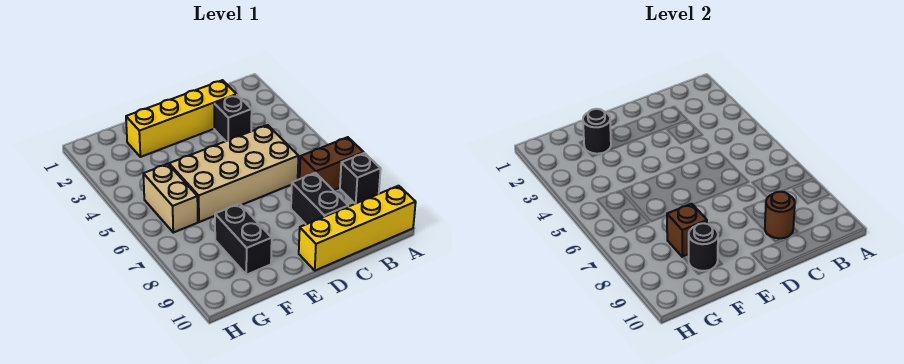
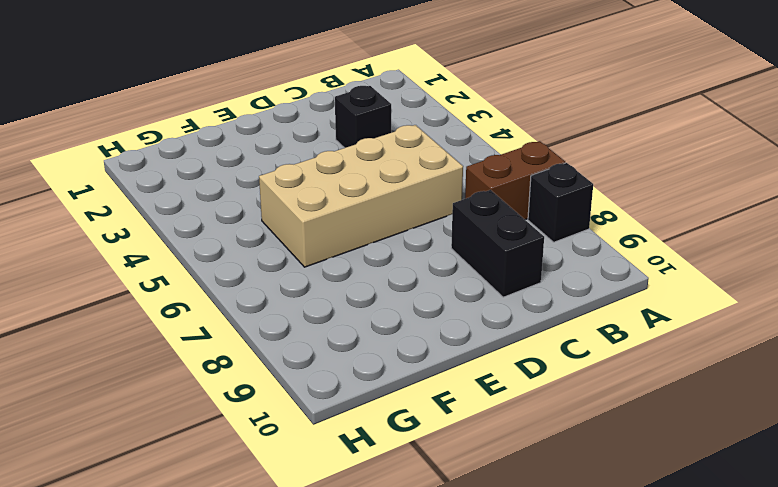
none -> yellow brick A10:D10 level 1
none -> yellow brick C2:F2 level 1
none -> black brick F8:F9 level 1

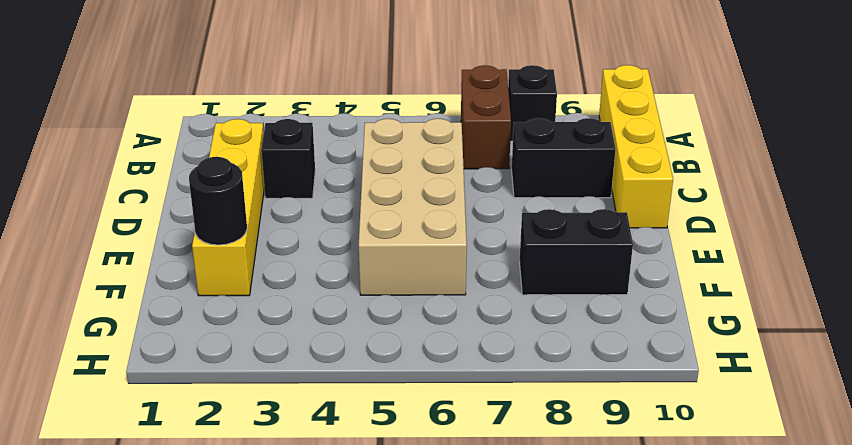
none -> tan brick G5:G6 level 1
none -> brown round brick C9 level 2
none -> brown brick F8 level 2

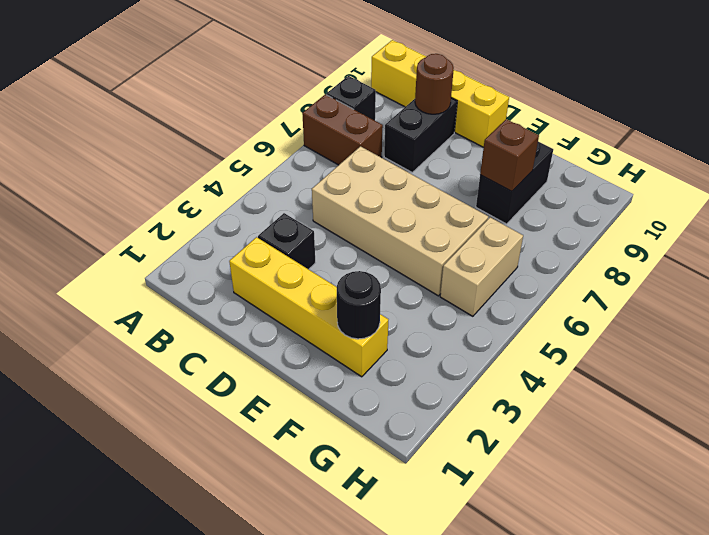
none -> black round brick F9 level 2

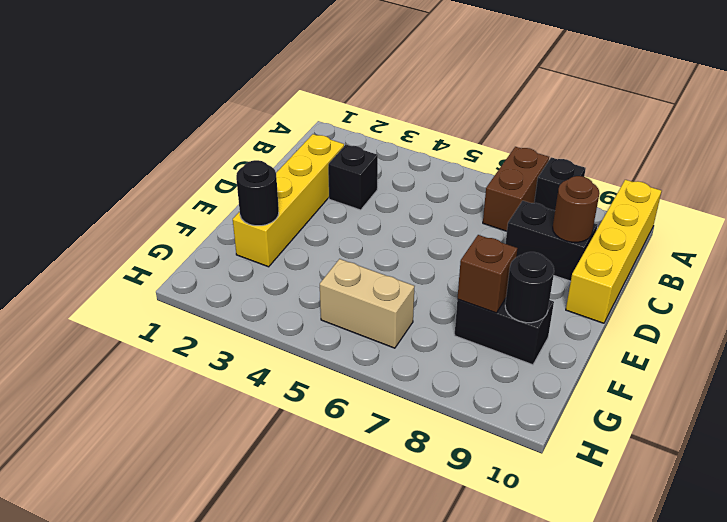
none -> tan brick C5:F6 level 1

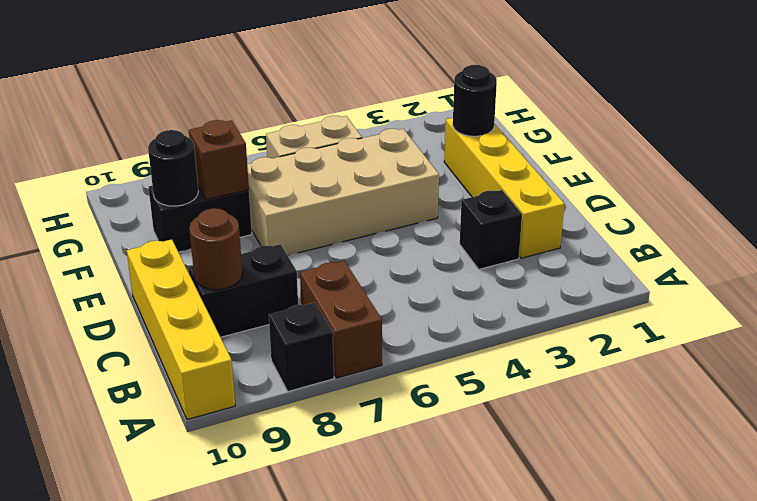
tan brick E4:F7 level 1 -> tan brick C5:F6 level 1

